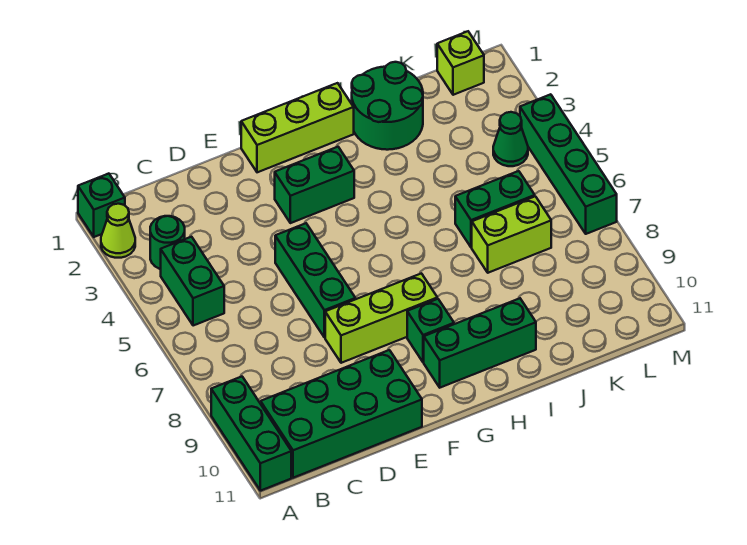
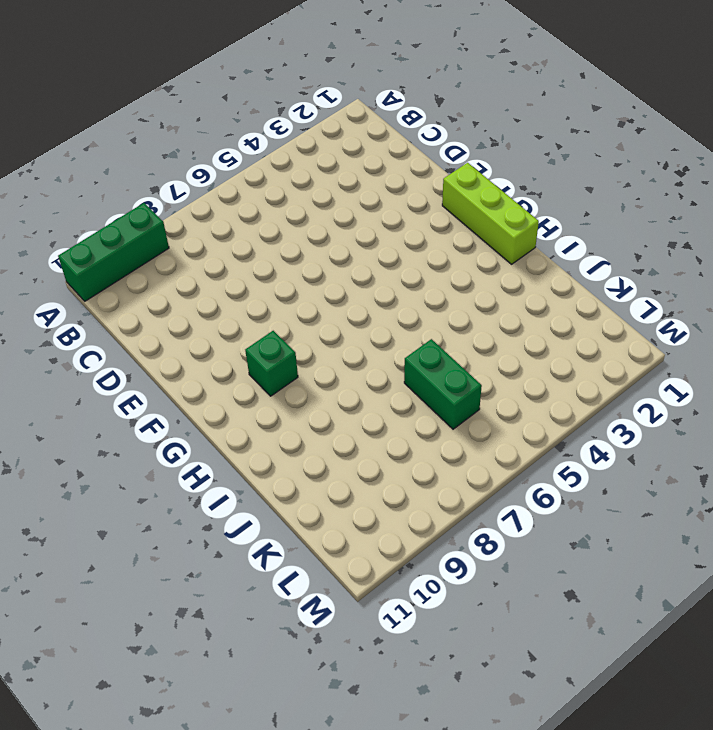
none -> green brick A1 level 1
none -> lime cone A2 level 1
none -> green round brick B3 level 1

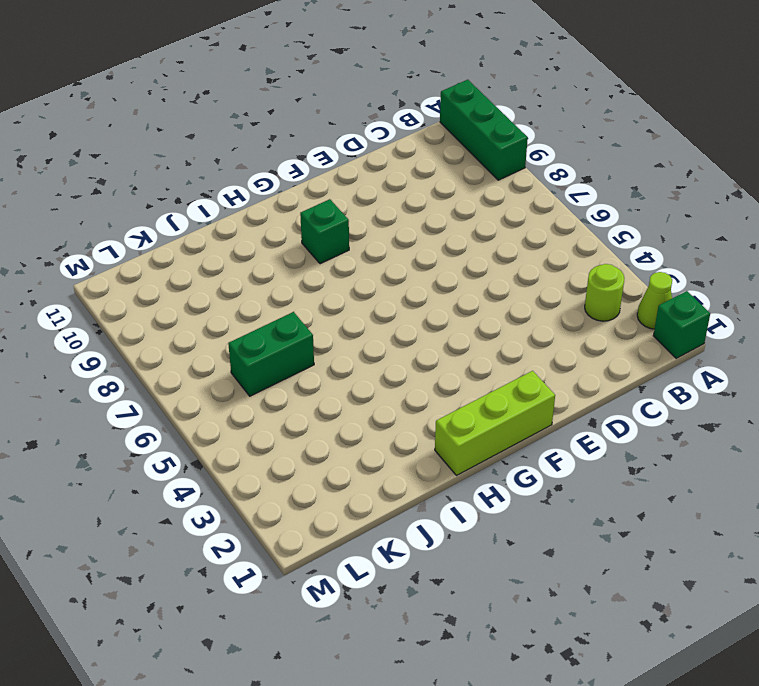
lime round brick B3 level 1 -> green round brick B3 level 1
none -> green brick B4:B5 level 1
none -> green brick B10:E11 level 1
none -> green brick E5:E7 level 1

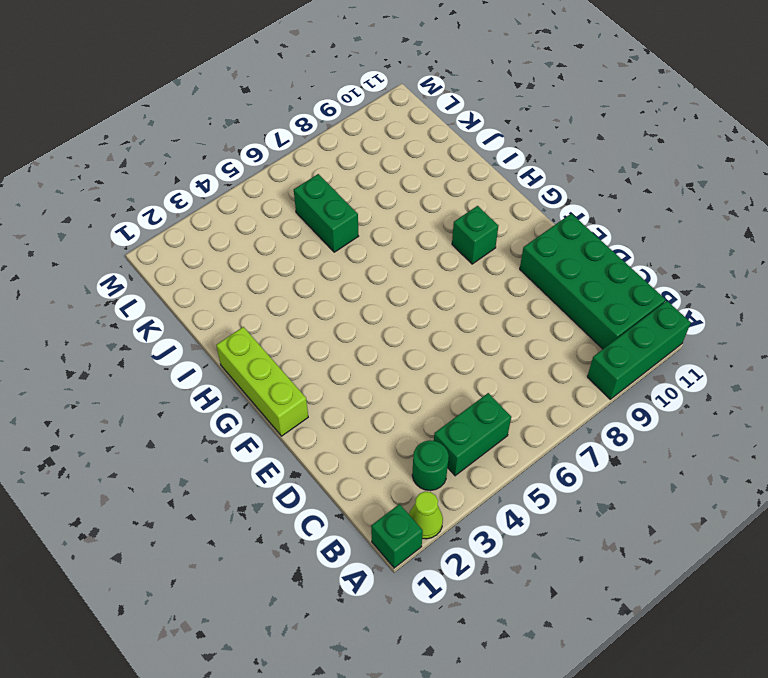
none -> green brick E5:E7 level 1
none -> lime brick E8:G8 level 1
none -> green brick F3:G3 level 1

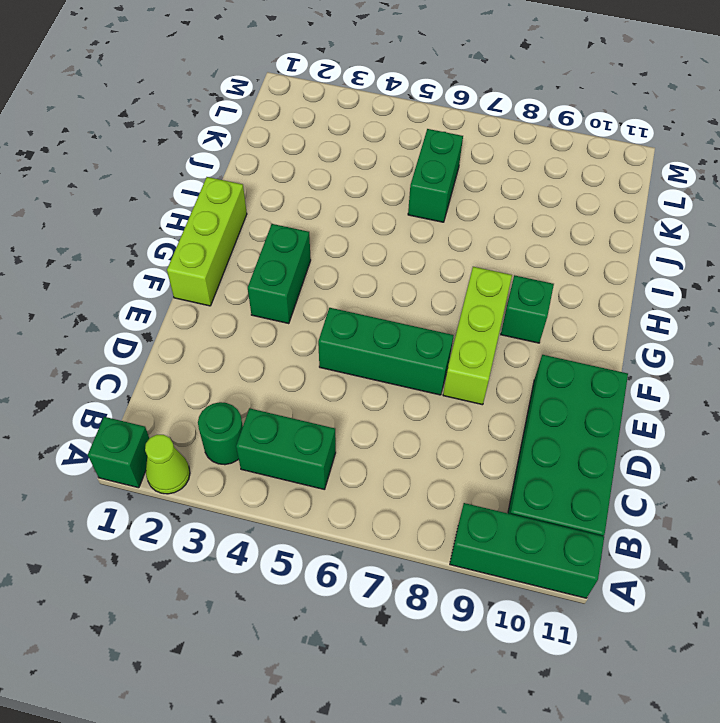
none -> green brick G10:I10 level 1
none -> green round brick I1:J2 level 1
none -> lime brick J7:K7 level 1

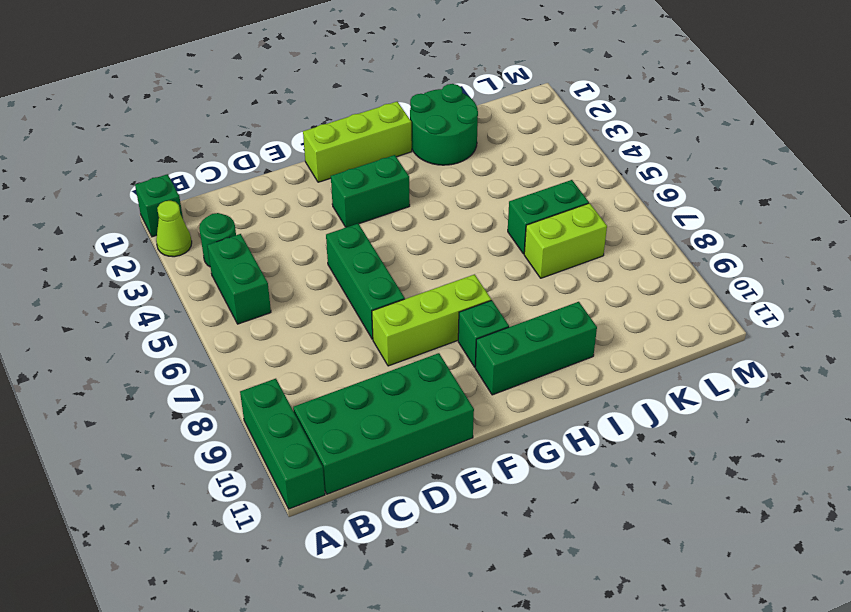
none -> lime brick L1 level 1
none -> green cone L4 level 1
none -> green brick M4:M7 level 1

